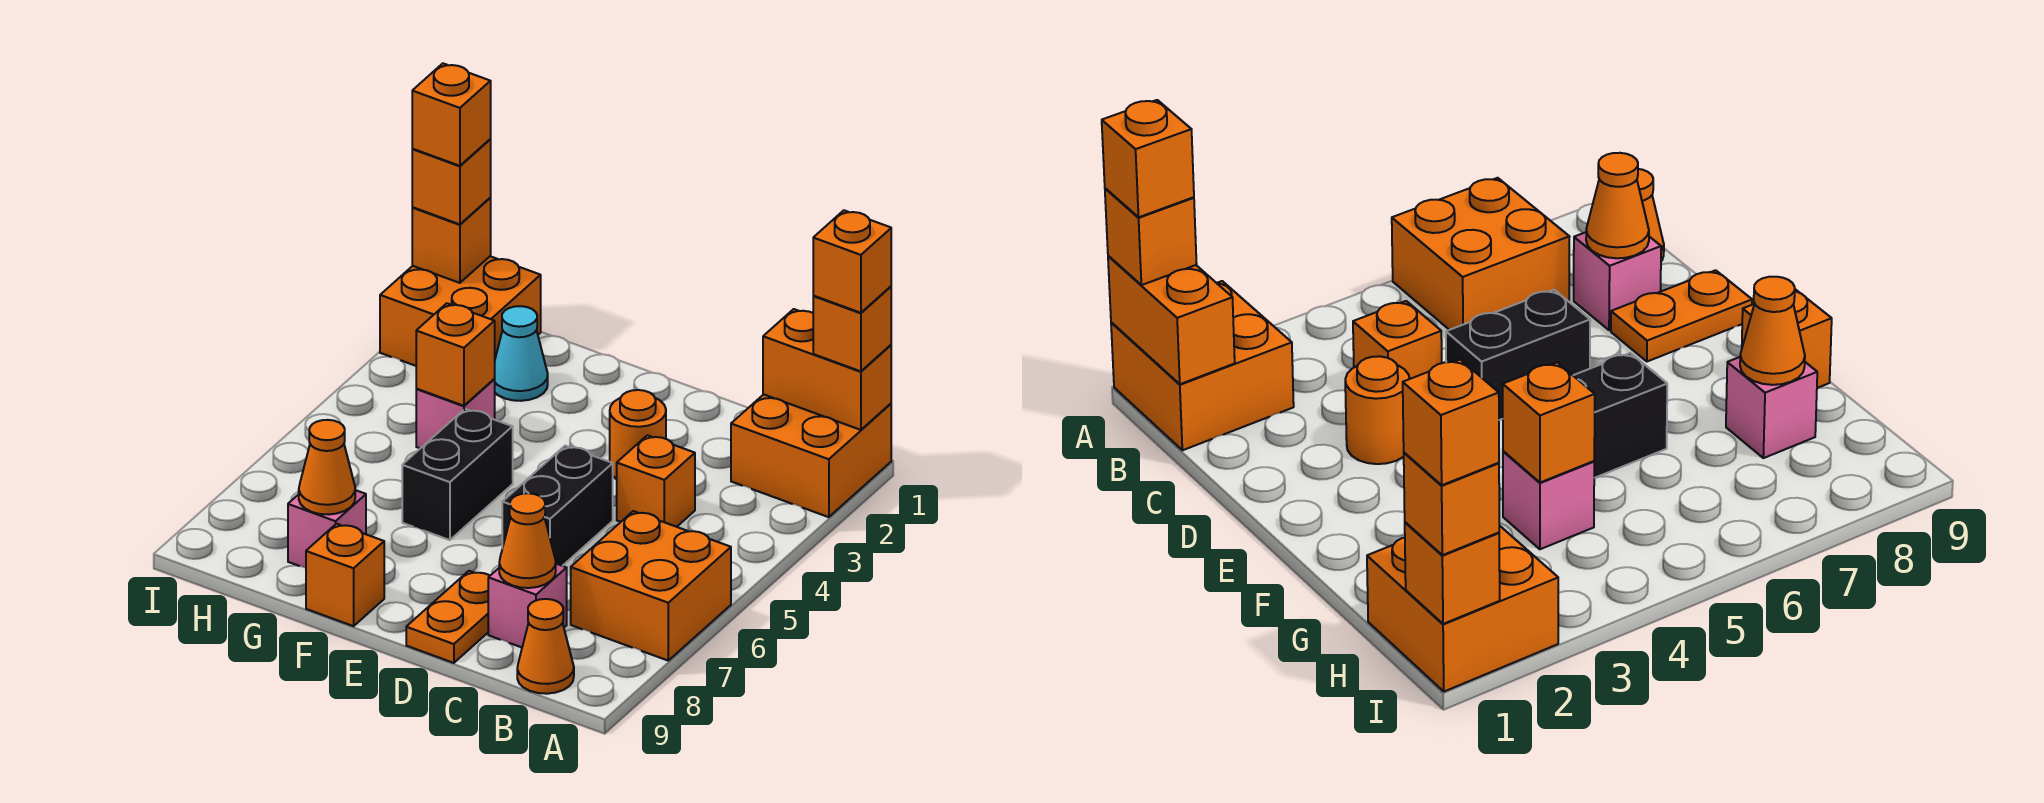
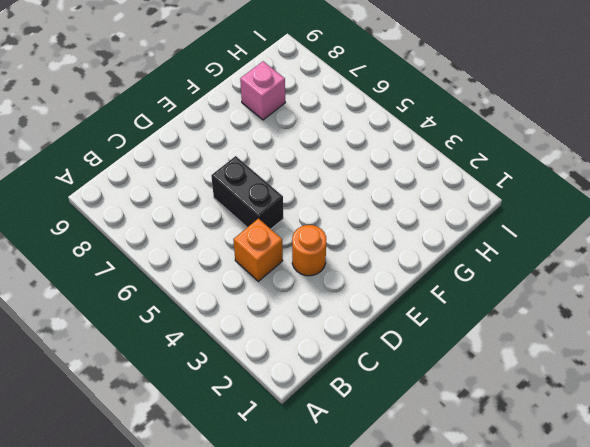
none -> orange brick A1:B2 level 1
none -> orange brick A6:B7 level 1
none -> orange cone B9 level 1

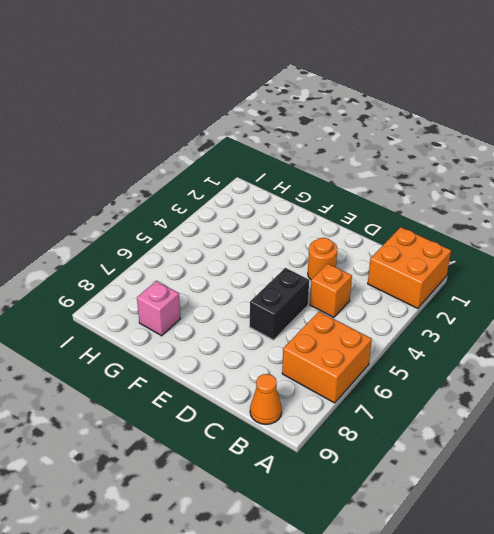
none -> pink brick C8 level 1
none -> orange plate D8:D9 level 1
none -> black brick F5:F6 level 1

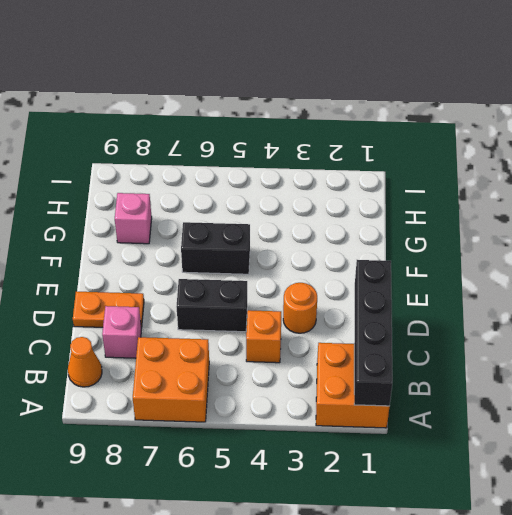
black brick A1:D1 level 2 -> orange brick A1:B1 level 2
none -> orange brick F9 level 1
none -> cyan cone G2 level 1
none -> pink brick G4 level 1

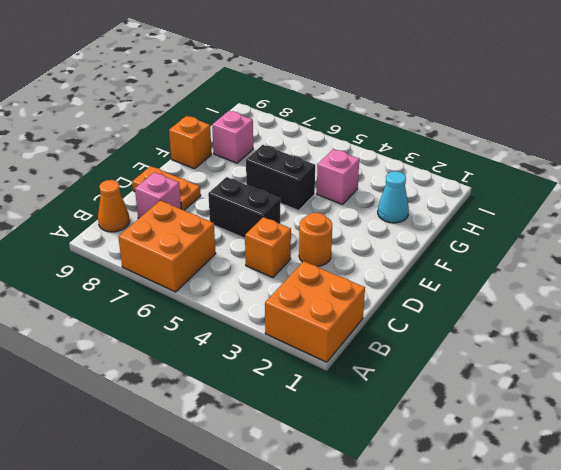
none -> orange brick H1:I2 level 1
none -> orange brick A1:B1 level 2
none -> orange cone C8 level 2

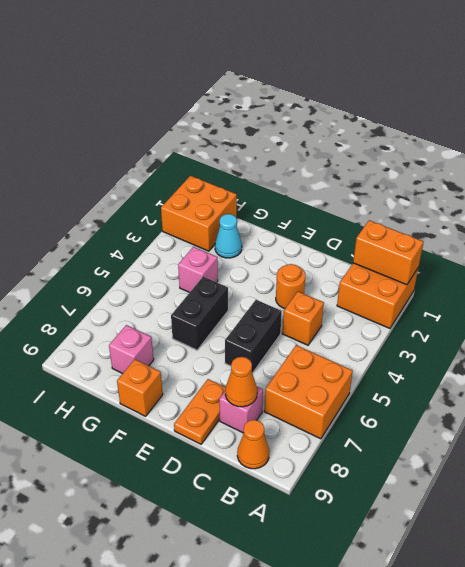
none -> orange brick G4 level 2
none -> orange cone G8 level 2
none -> orange brick I1 level 2

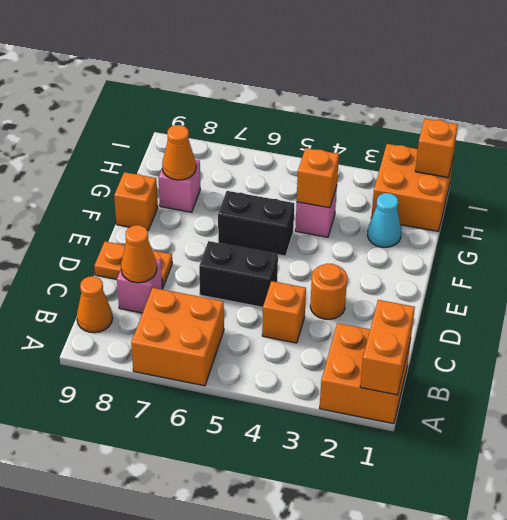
none -> orange brick A1 level 3
none -> orange brick I1 level 3
none -> orange brick A1 level 4

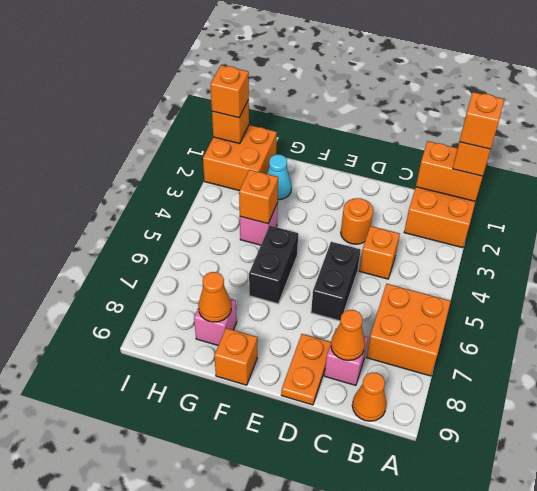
none -> orange brick I1 level 4

